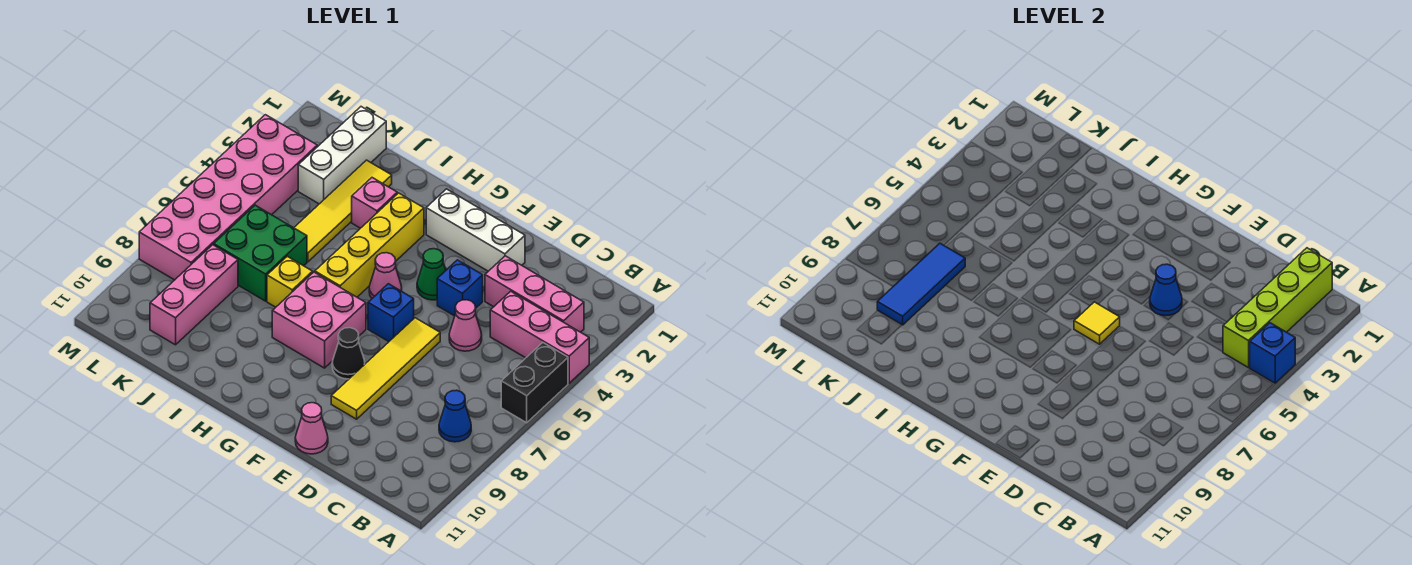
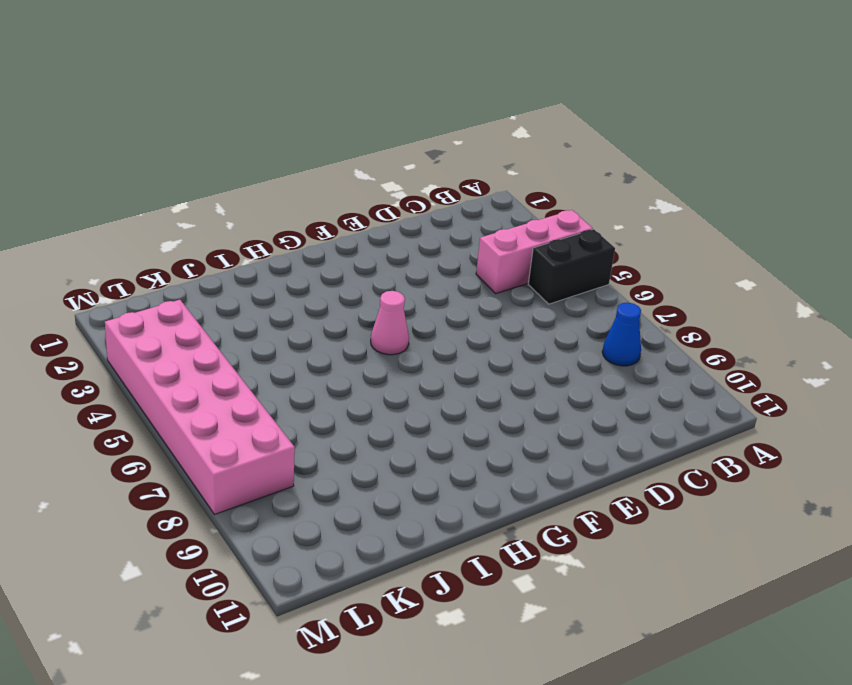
black brick A5:B5 level 1 -> black brick A5:A6 level 1
none -> pink brick B3:D3 level 1
none -> pink cone D5 level 1
none -> white brick E2:G2 level 1

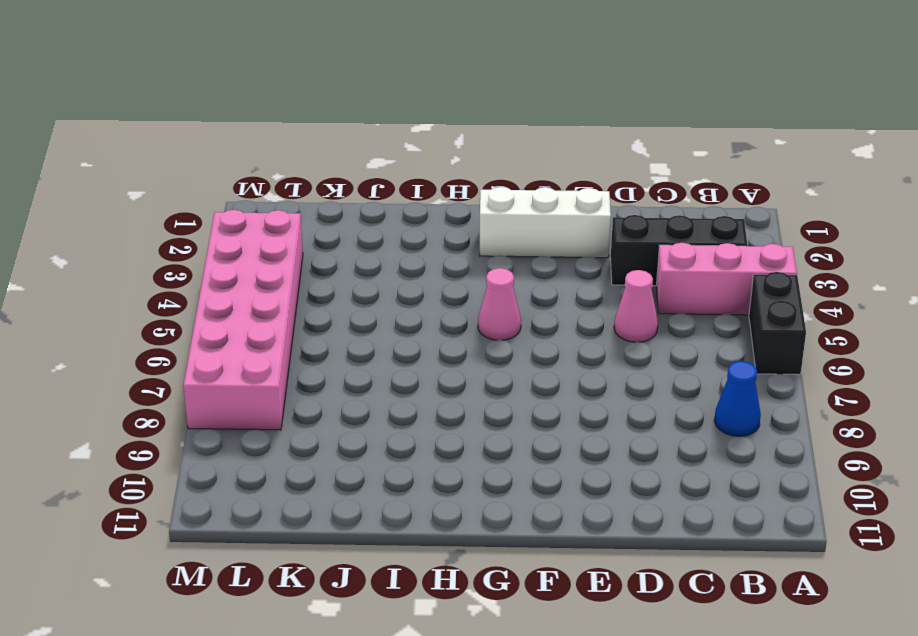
black brick B3:D3 level 1 -> pink brick B3:D3 level 1
none -> blue brick E4 level 1
none -> yellow tile E6:E9 level 1
none -> pink cone E11 level 1

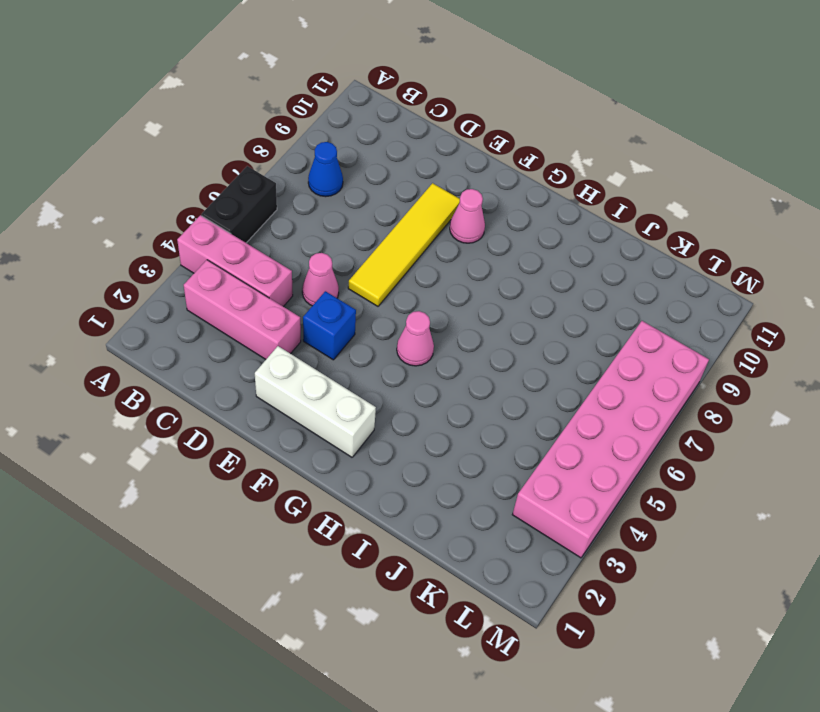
pink cone F9 level 1 -> pink cone E11 level 1
none -> green cone F4 level 1
none -> blue brick F6 level 1
none -> black cone F8 level 1

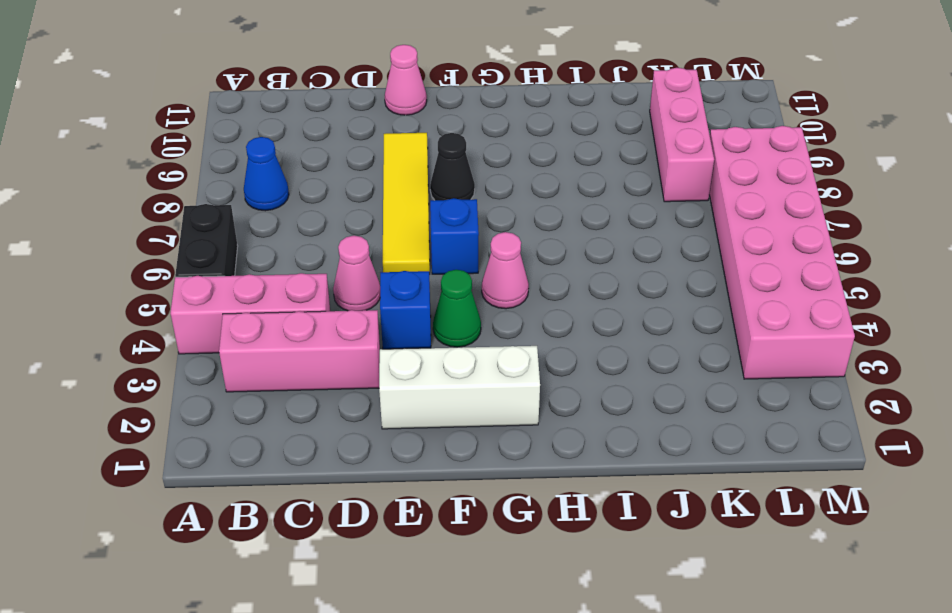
none -> pink brick G7:H8 level 1
none -> yellow brick H3:H6 level 1
none -> pink brick I3 level 1

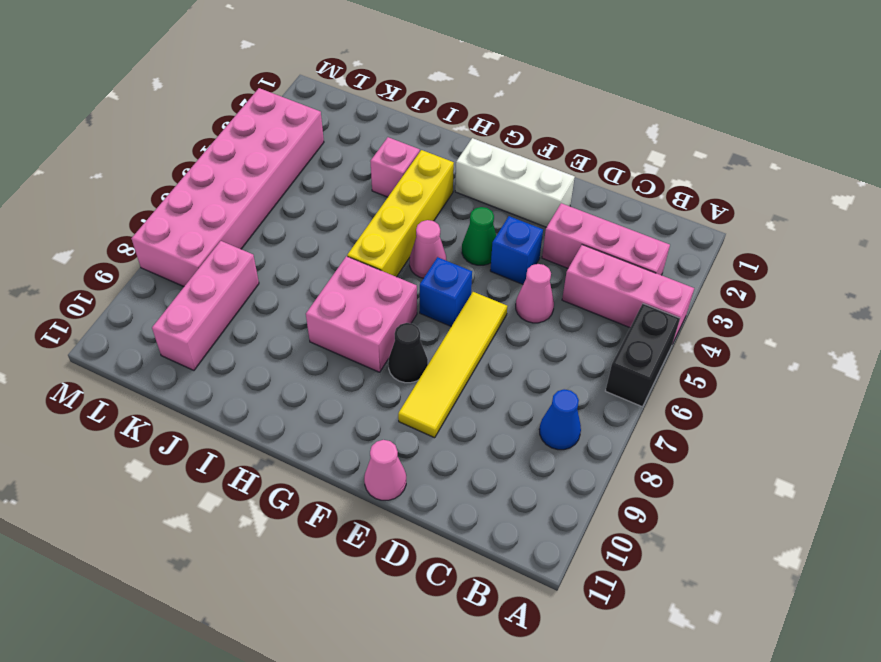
none -> yellow brick I7 level 1
none -> yellow tile J2:J5 level 1
none -> green brick J6:K7 level 1

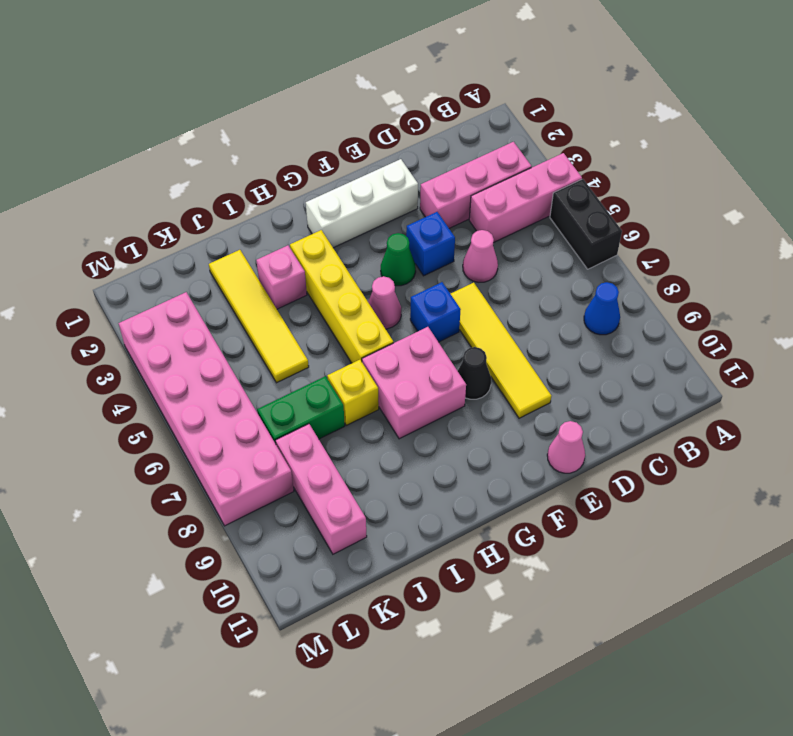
green brick J7:K7 level 1 -> green brick J6:K7 level 1
none -> white brick K1:K3 level 1
none -> blue brick A4 level 2
none -> lime brick B1:B4 level 2

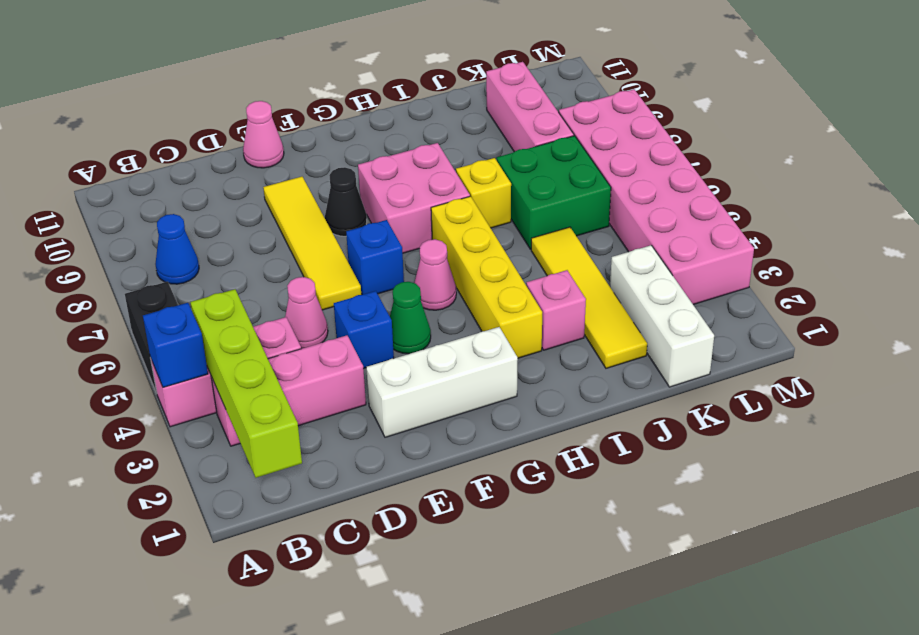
none -> blue cone E4 level 2
none -> yellow tile F6 level 2
none -> blue tile K7:K9 level 2

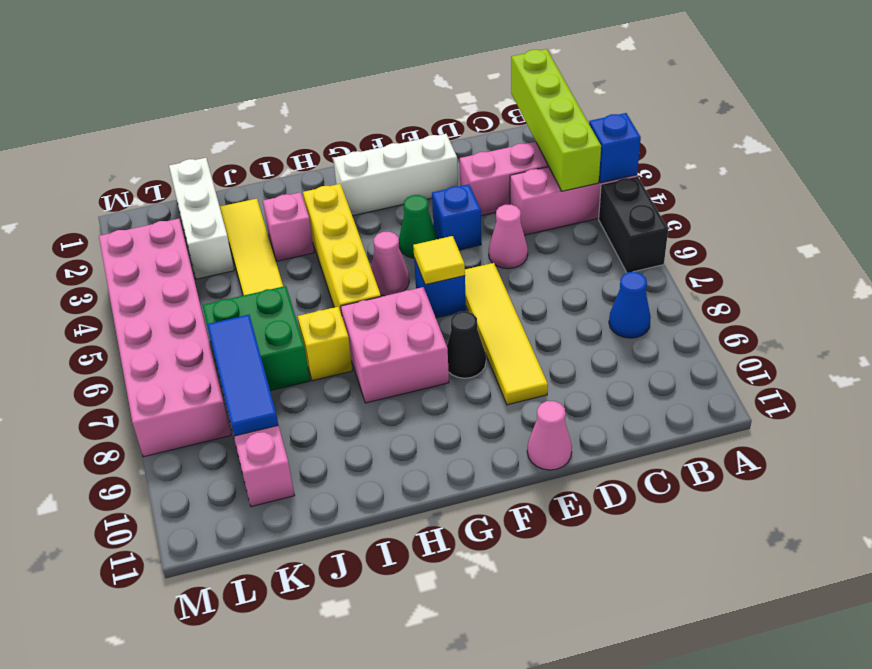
none -> blue cone E4 level 2

